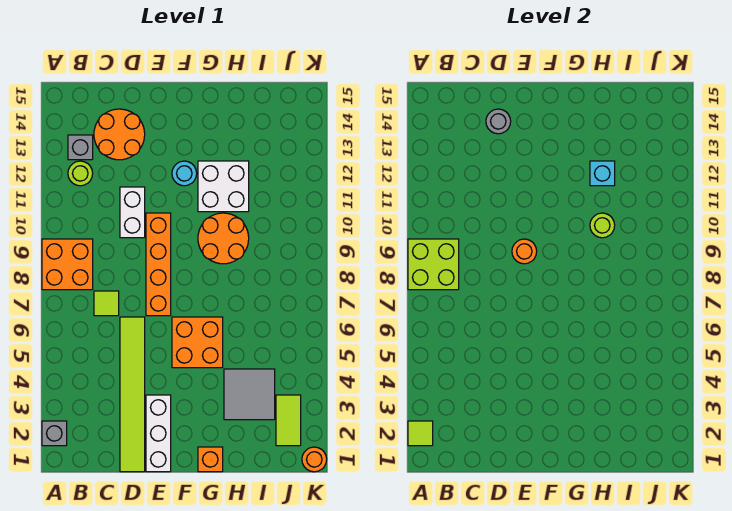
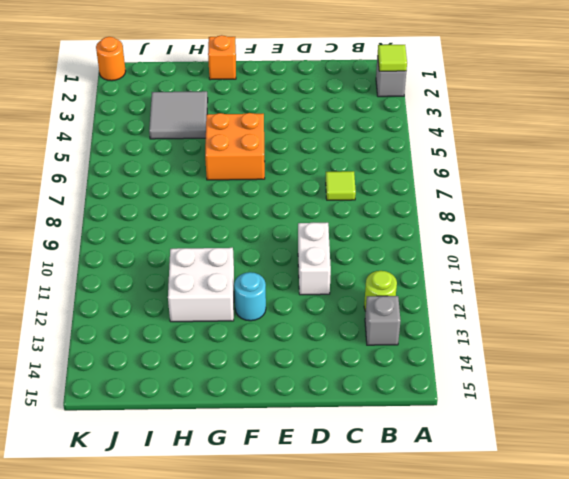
none -> orange brick A8:B9 level 1
none -> orange round brick C13:D14 level 1
none -> lime tile D1:D6 level 1

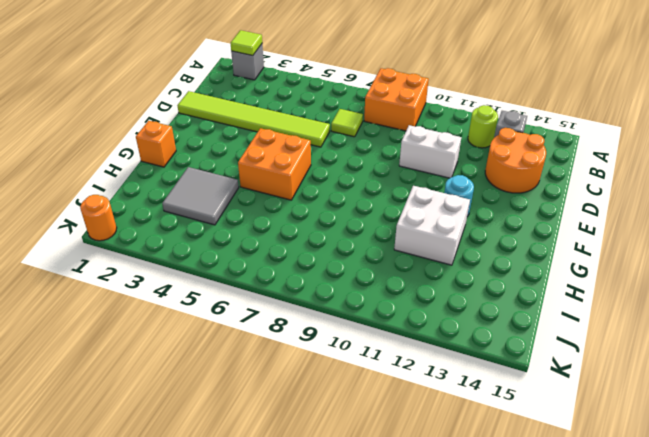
none -> white brick E1:E3 level 1
none -> orange brick E7:E10 level 1
none -> orange round brick G9:H10 level 1

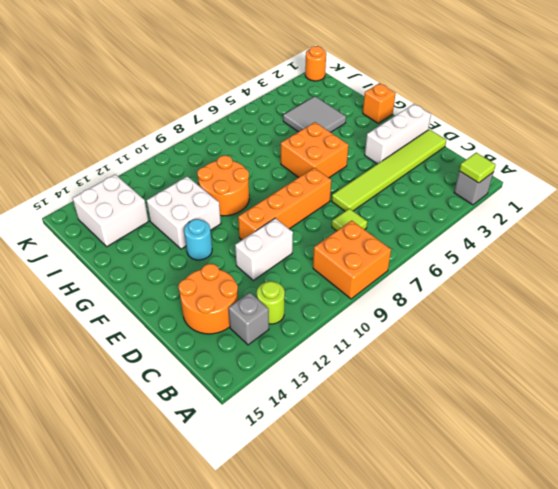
white brick I13:J14 level 1 -> none
none -> lime tile J2:J3 level 1
none -> lime brick A8:B9 level 2
none -> grey round brick D14 level 2

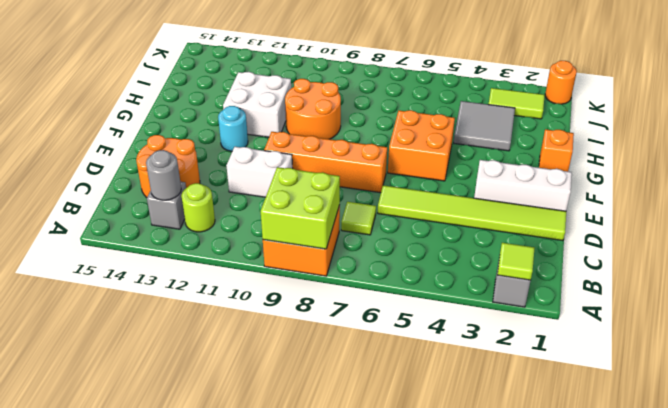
grey round brick B13 level 2 -> grey round brick D14 level 2
none -> orange round brick E9 level 2
none -> lime round brick H10 level 2
none -> cyan brick H12 level 2

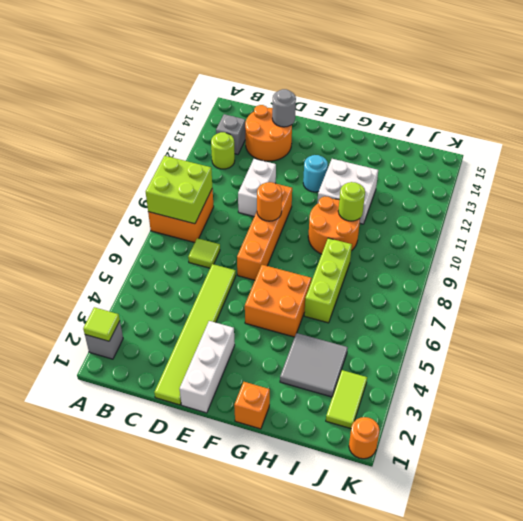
lime brick H6:H8 level 1 -> none
none -> cyan brick H12 level 2

